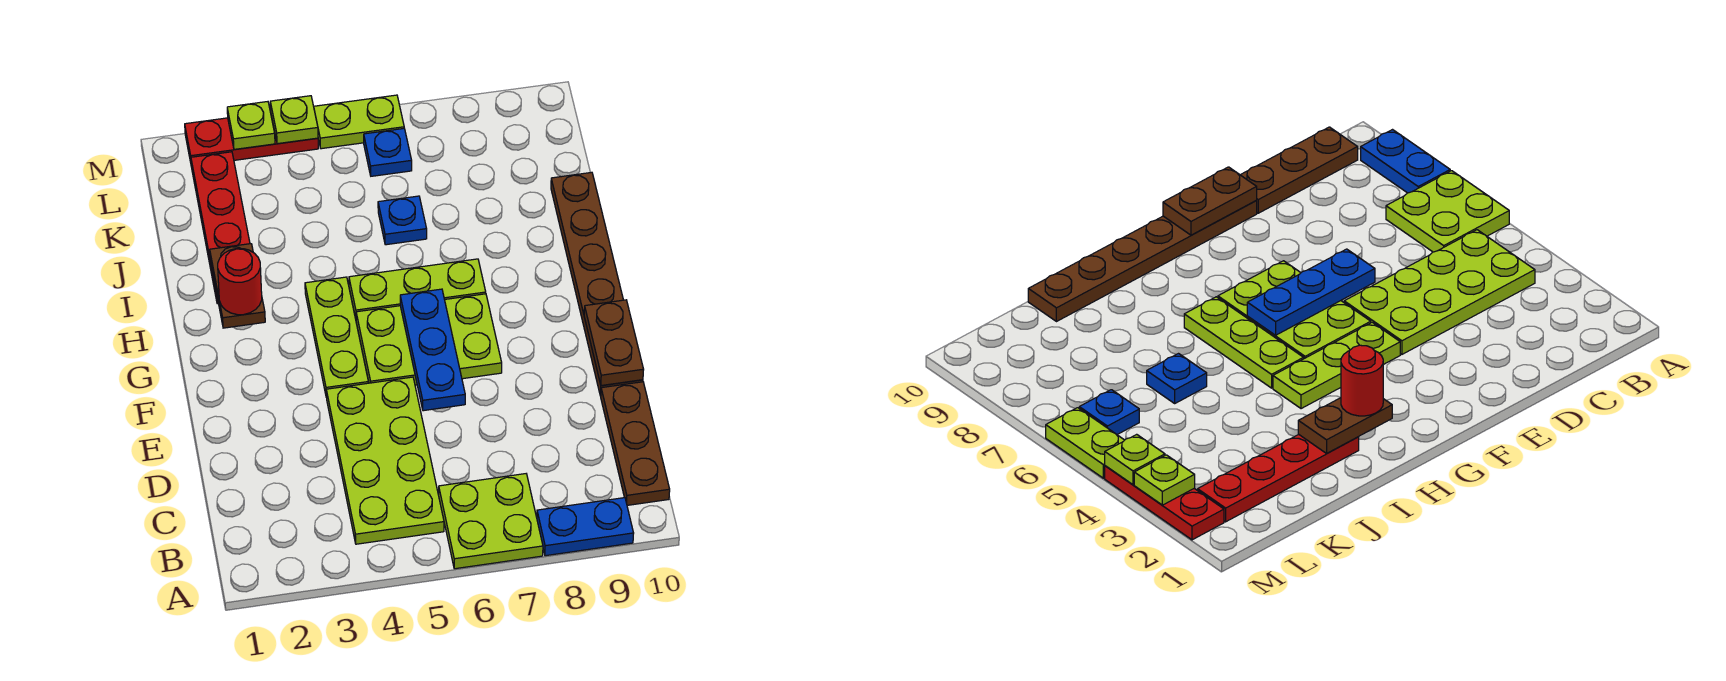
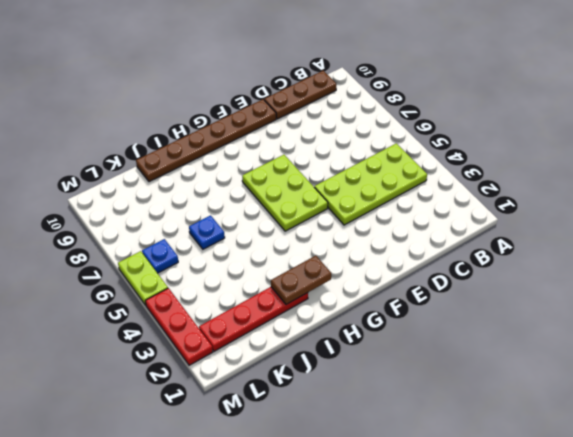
none -> lime plate A6:B7 level 1
none -> blue plate A8:A9 level 1
none -> lime plate F4:H4 level 1

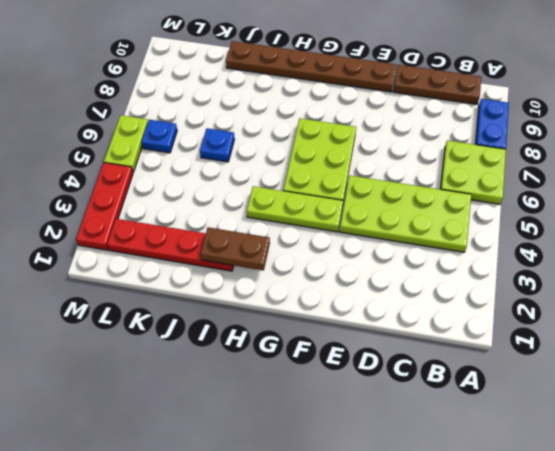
none -> lime plate H5:H7 level 1
none -> blue plate E6:G6 level 2
none -> brown plate E10:F10 level 2

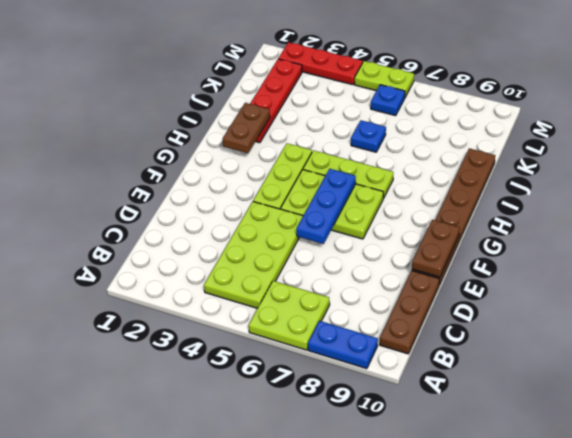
none -> lime plate M3 level 2
none -> lime plate M4 level 2
none -> red round brick H2 level 3

